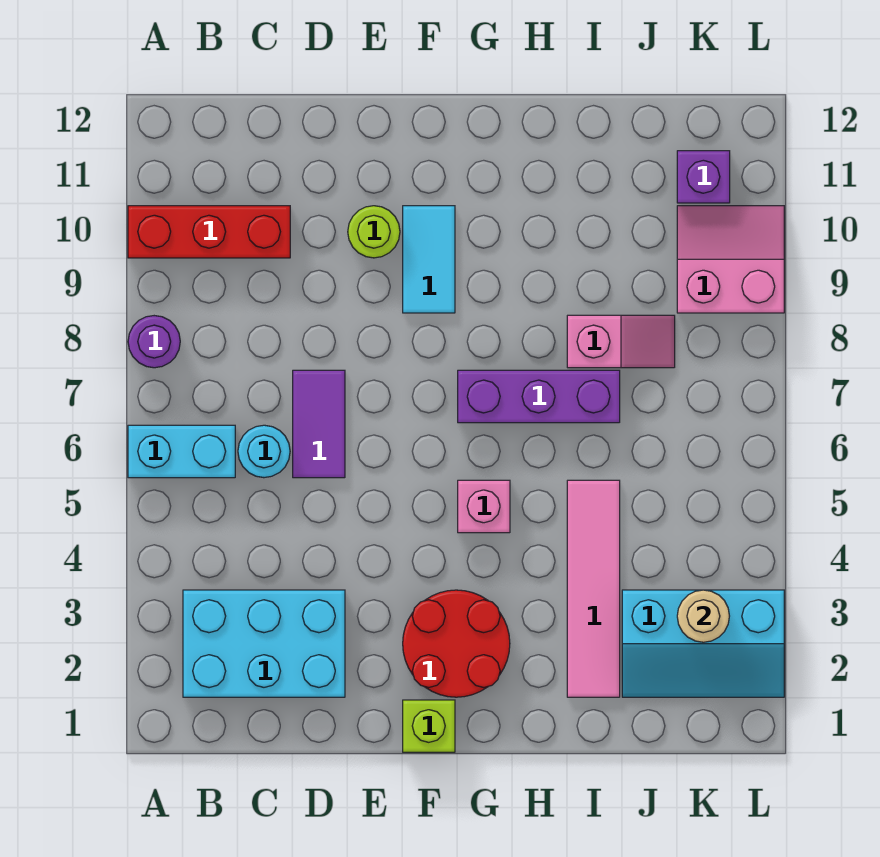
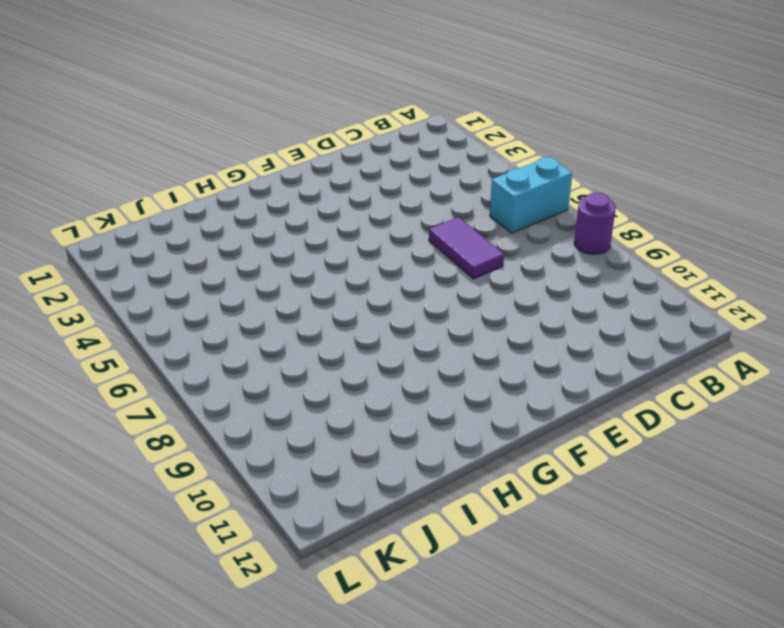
none -> red brick A10:C10 level 1
none -> cyan brick B2:D3 level 1
none -> cyan round brick C6 level 1

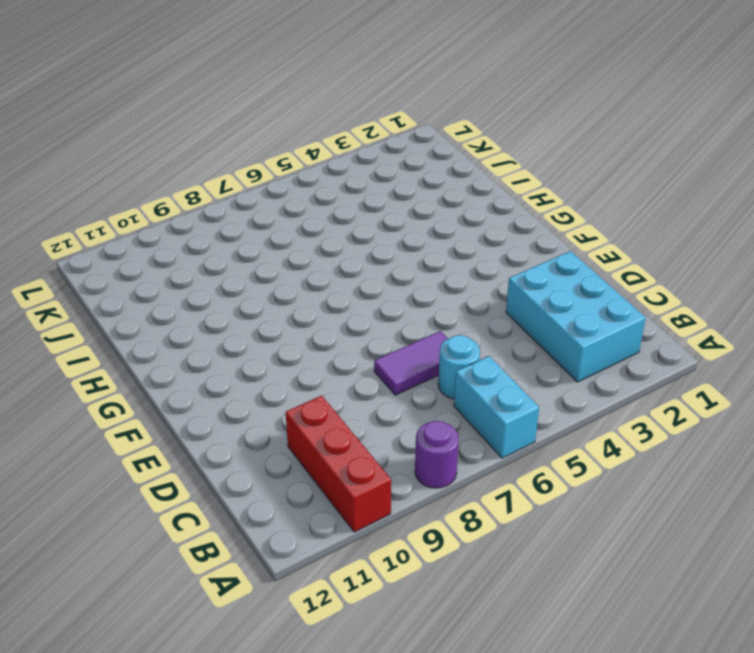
none -> lime round brick E10 level 1
none -> lime brick F1 level 1
none -> red round brick F2:G3 level 1

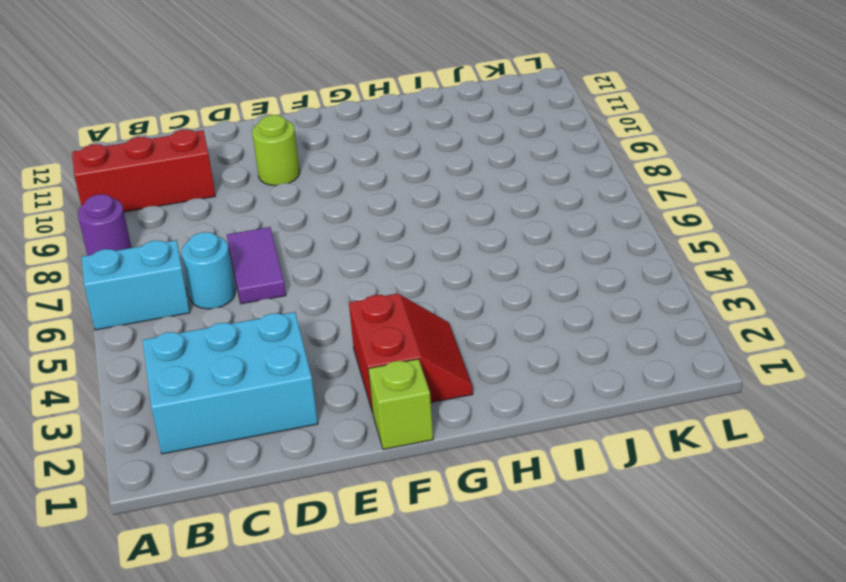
red slope F2:G3 level 1 top F -> red round brick F2:G3 level 1
none -> cyan tile F9:F10 level 1
none -> pink brick G5 level 1
none -> purple brick G7:I7 level 1

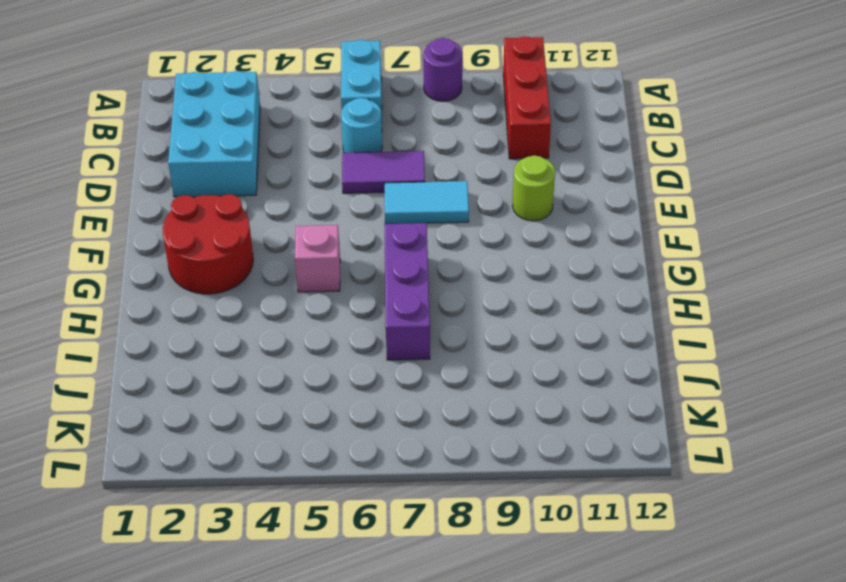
cyan tile E7:E8 level 1 -> cyan tile F9:F10 level 1
none -> lime brick F1 level 1
none -> pink tile I2:I5 level 1
none -> pink slope I8:J8 level 1 top I

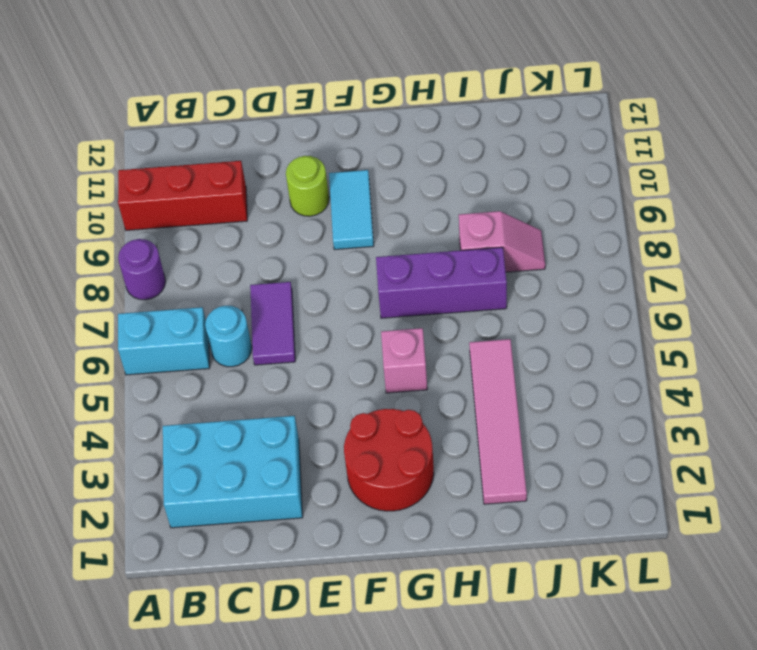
none -> lime brick F1 level 1
none -> cyan slope J2:L3 level 1 top 3
none -> pink slope K9:L10 level 1 top 9

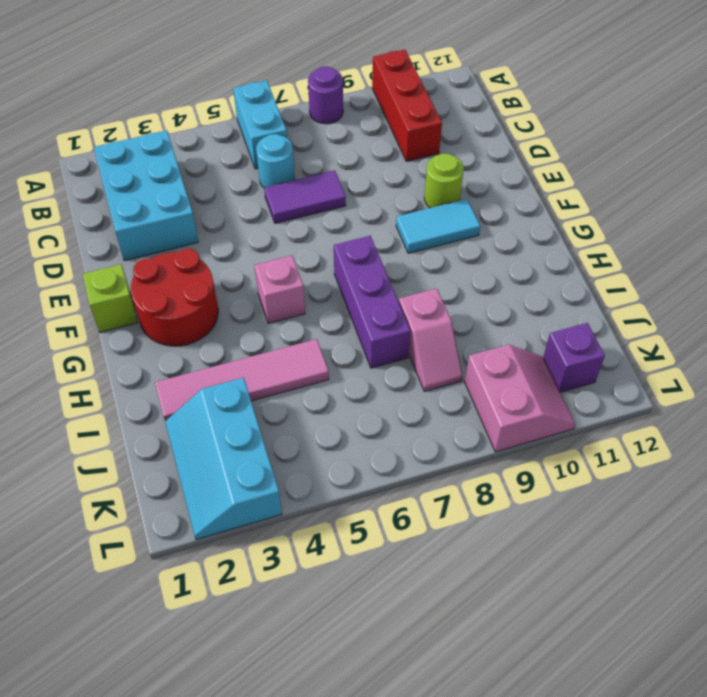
none -> tan round brick K3 level 2

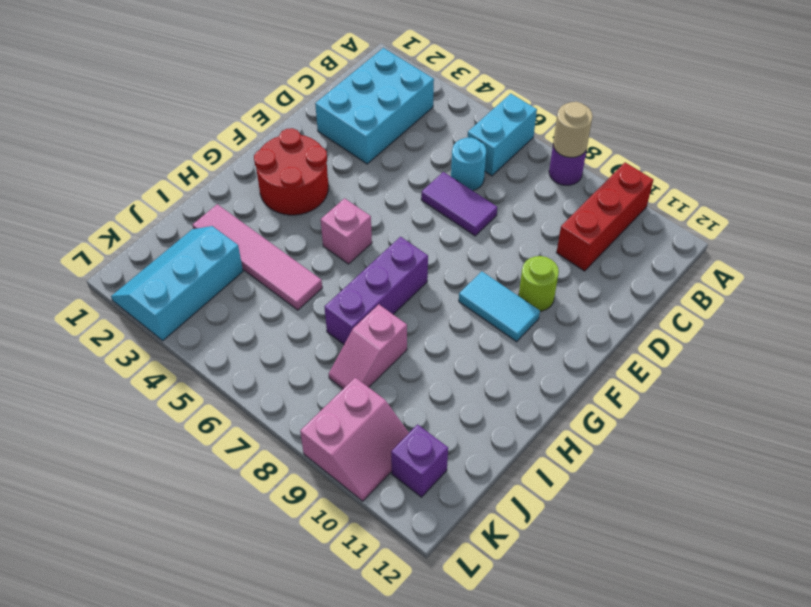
tan round brick A8 level 2 -> tan round brick K3 level 2
none -> lime brick F1 level 1

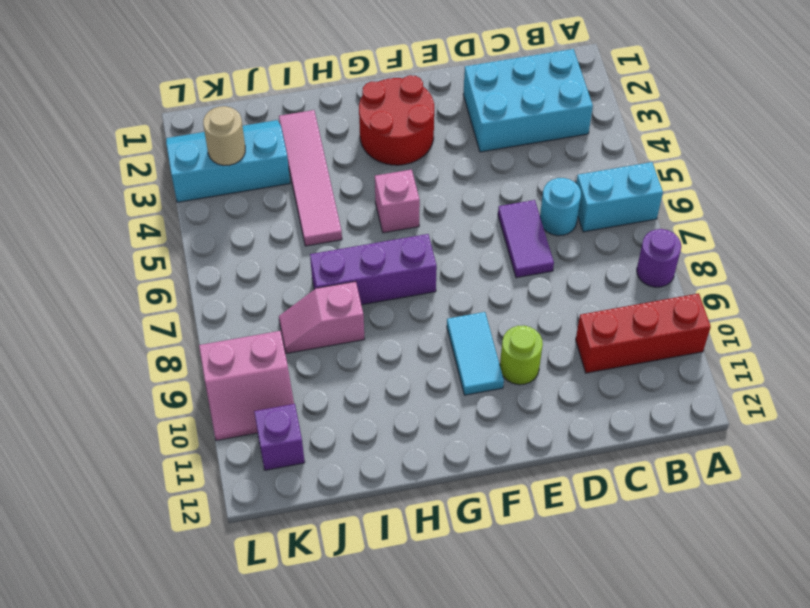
none -> lime brick F1 level 1

